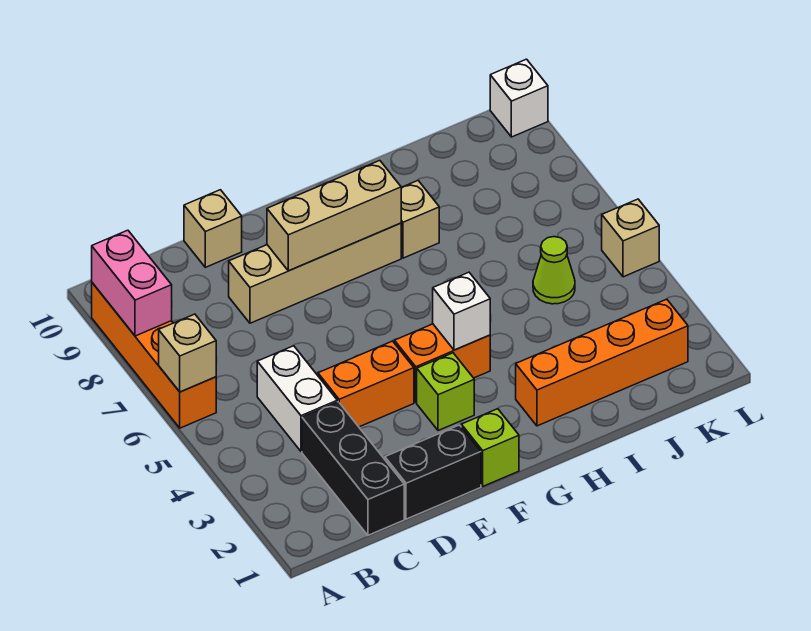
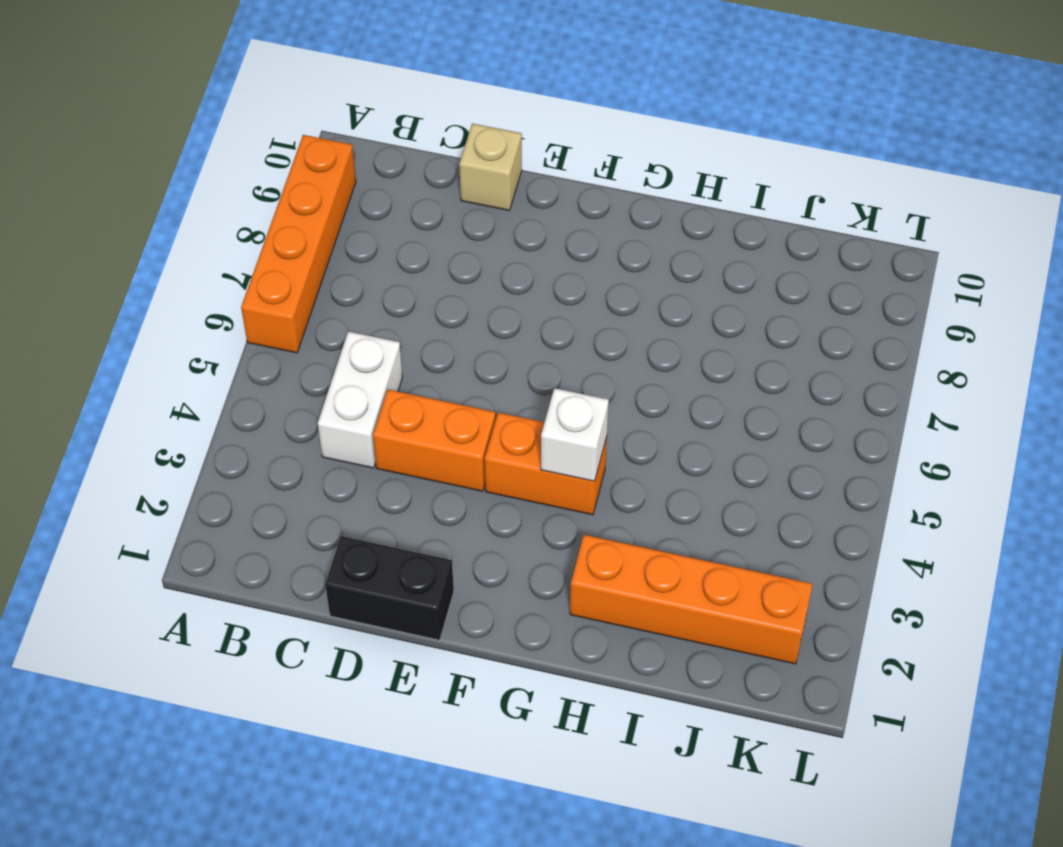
none -> black brick C1:C3 level 1
none -> tan brick D8:G8 level 1
none -> lime brick F1 level 1

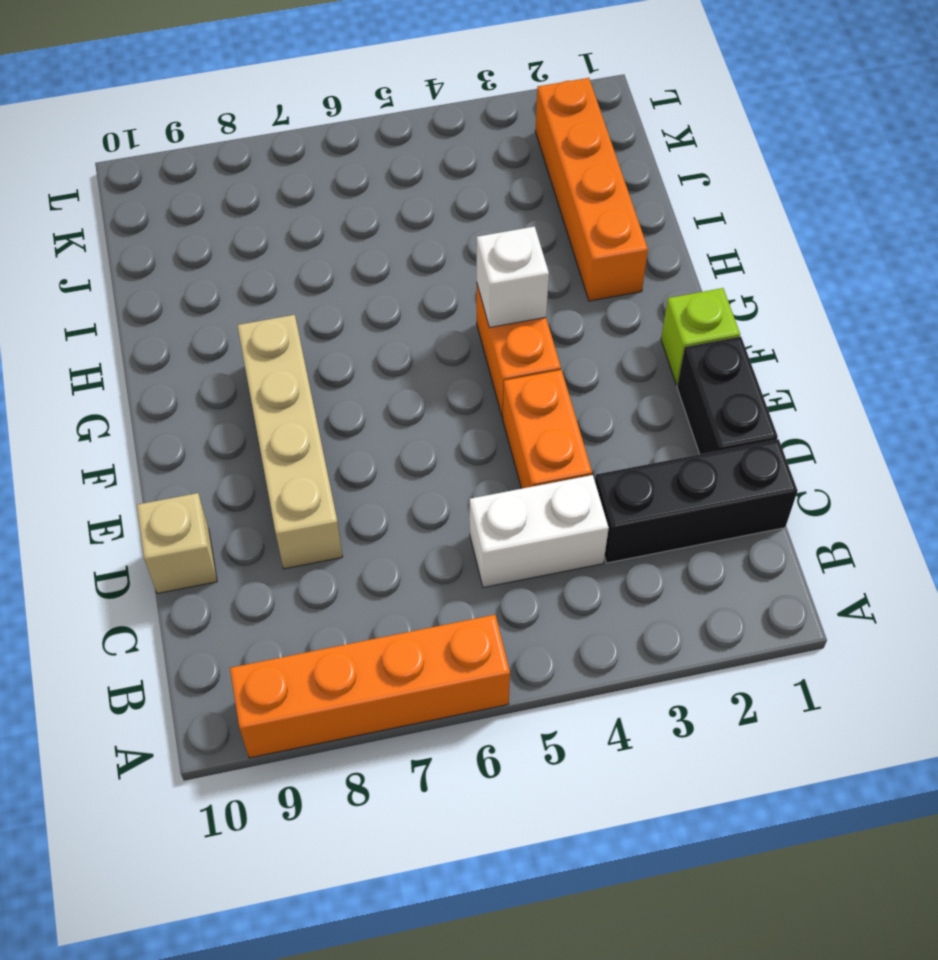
none -> lime brick F3 level 1
none -> tan brick H8 level 1
none -> lime cone J5 level 1

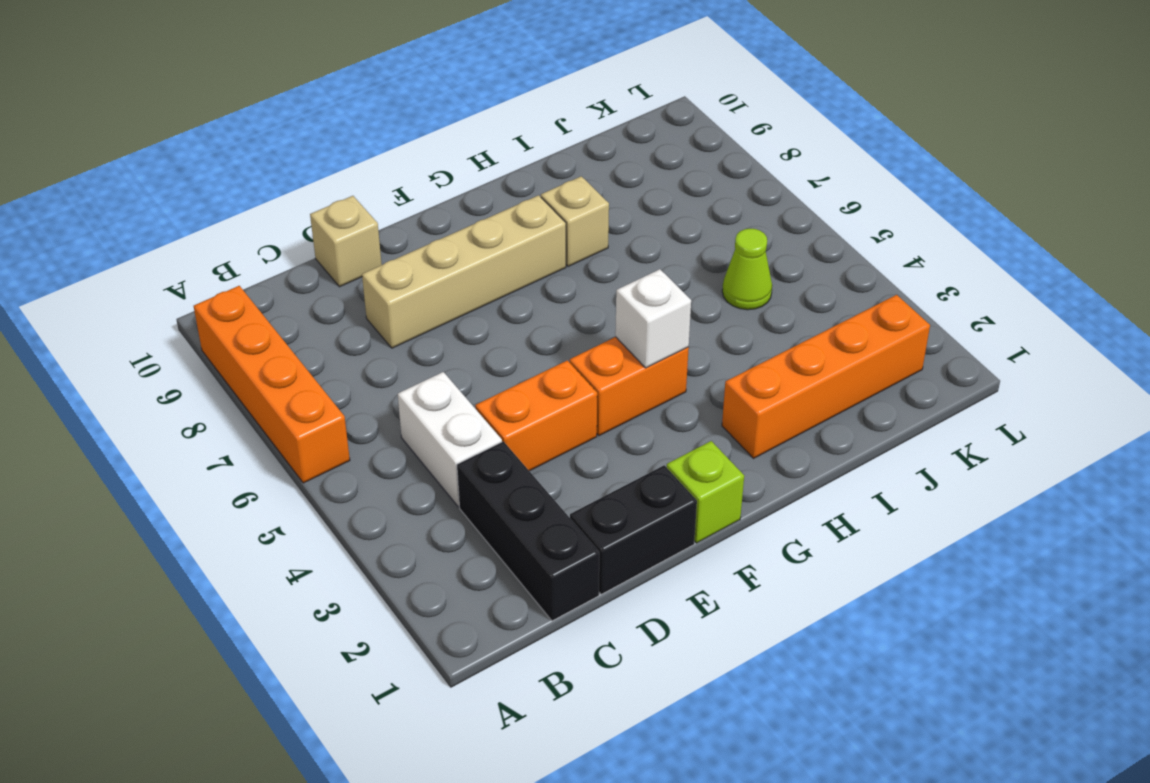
none -> lime brick F3 level 1
none -> tan brick L5 level 1
none -> white brick L10 level 1

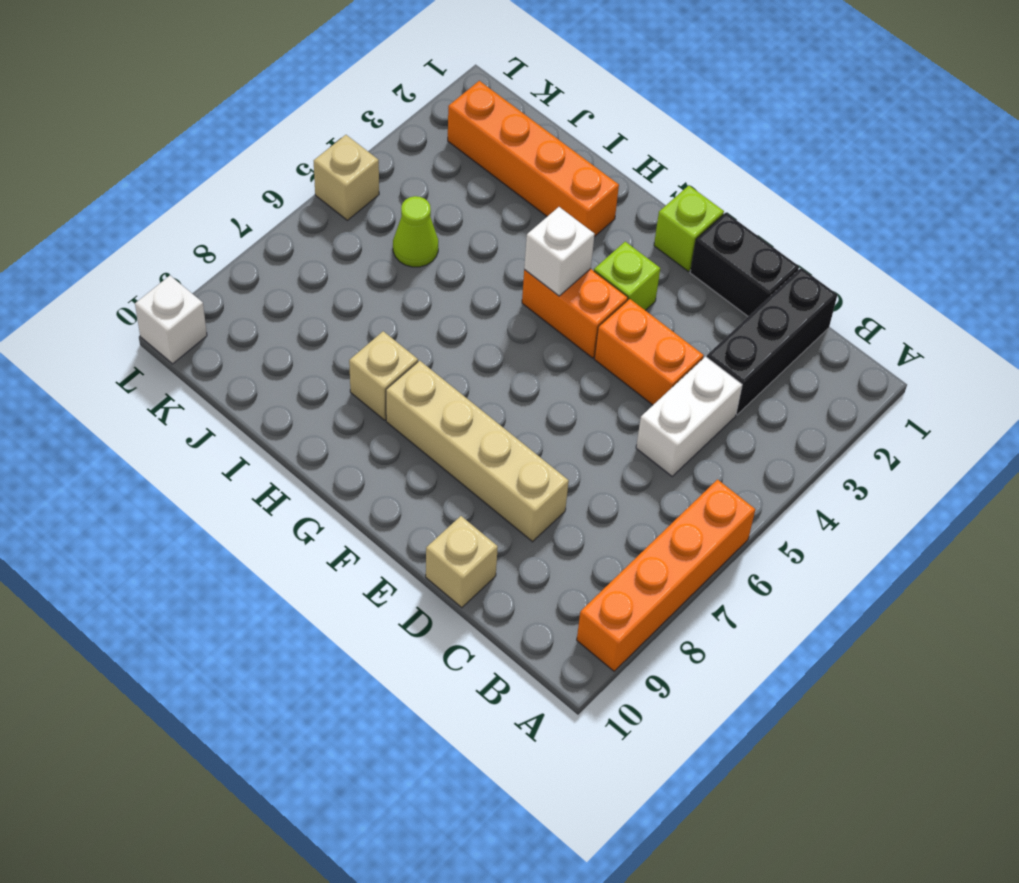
none -> tan brick A6 level 2
none -> pink brick A8:A9 level 2
none -> tan brick E8:G8 level 2

